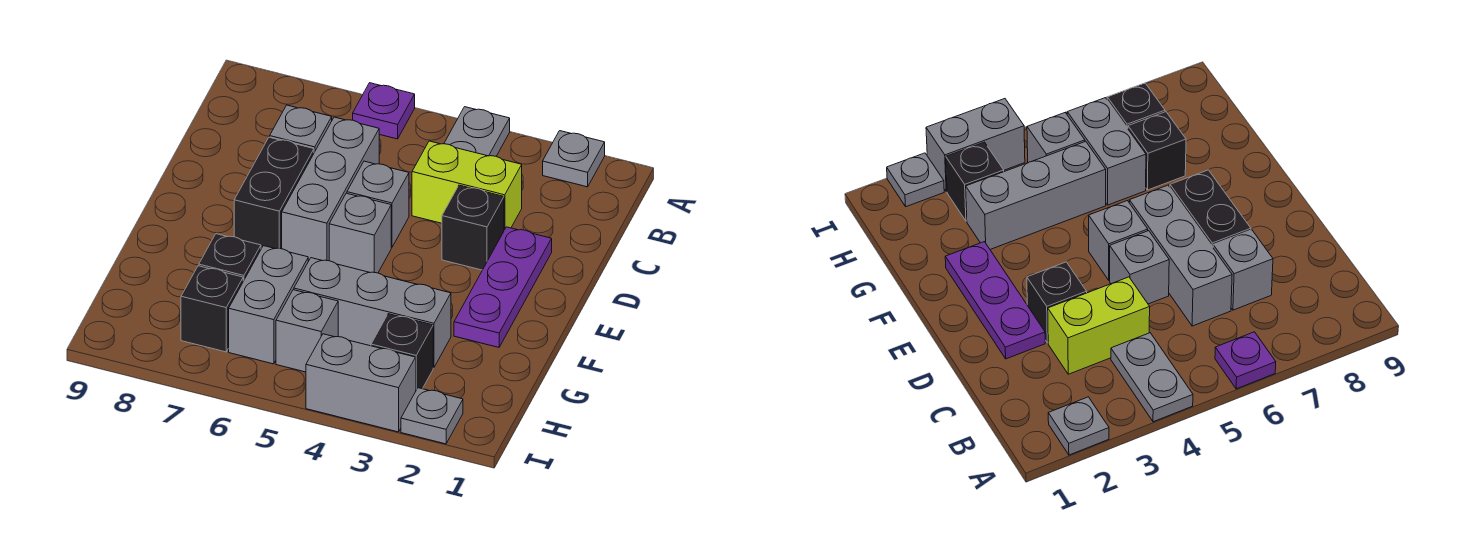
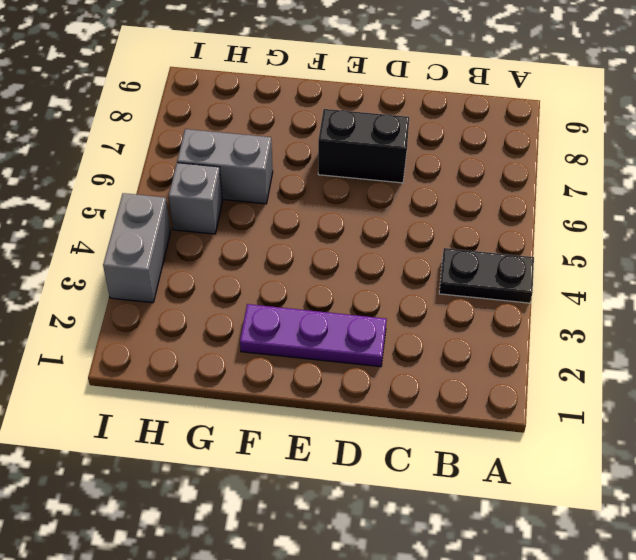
black plate A4:B4 level 1 -> grey plate A4:B4 level 1
none -> grey plate A2 level 1
none -> purple plate A6 level 1
none -> lime brick C3:C4 level 1

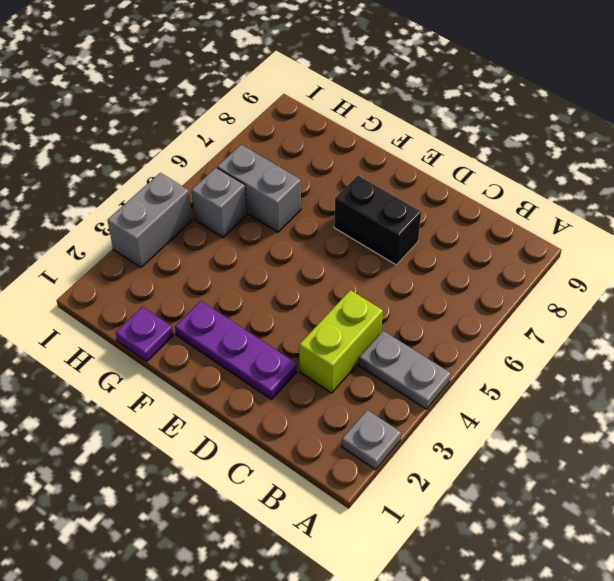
purple plate G1 level 1 -> purple plate A6 level 1
none -> grey brick C6:E6 level 1
none -> grey brick C7 level 1
none -> black brick D3 level 1

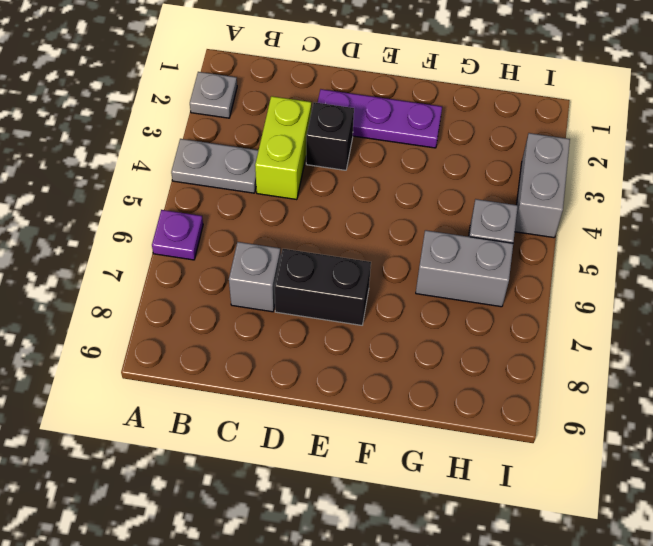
none -> grey brick C6:E6 level 1
none -> grey brick D5 level 1
none -> grey brick E5 level 1

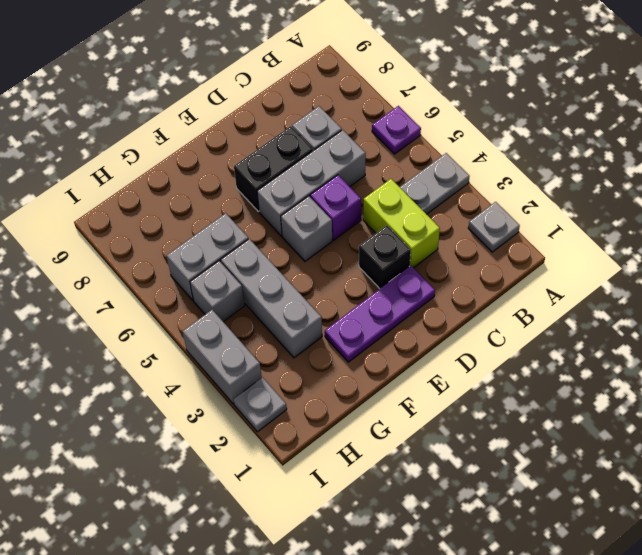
purple brick D5 level 1 -> grey brick D5 level 1
none -> black brick G7 level 1
none -> black brick H3 level 1
none -> black brick H7 level 1

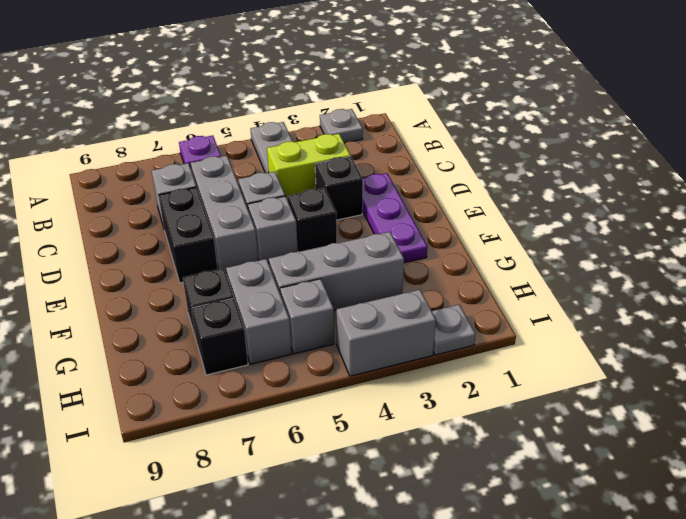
black brick E4 level 1 -> black brick H3 level 1

